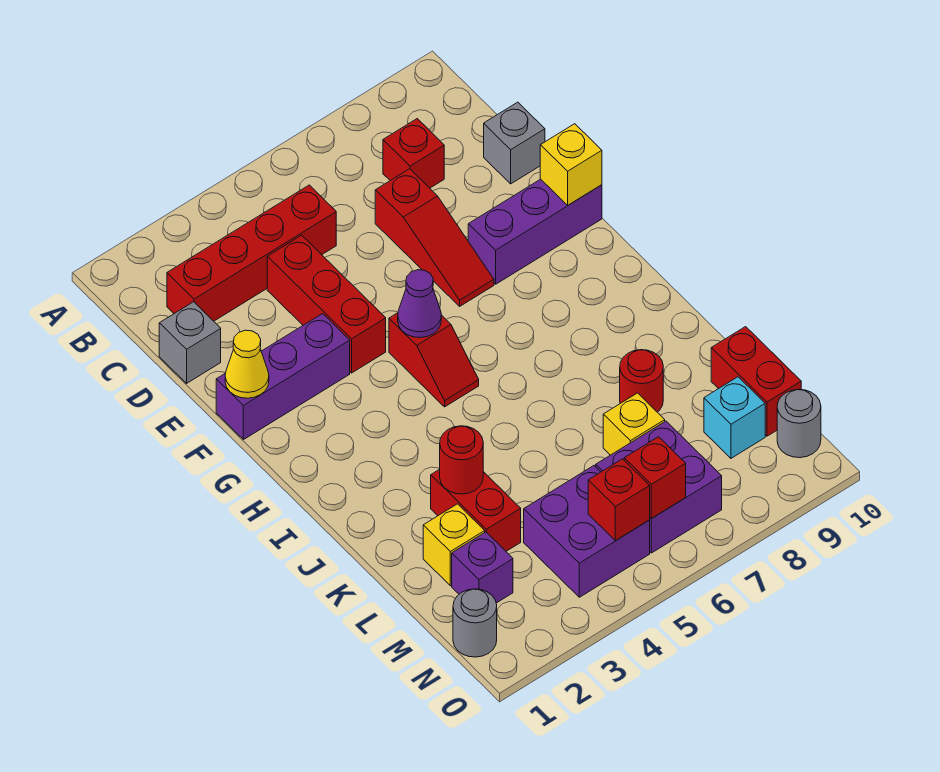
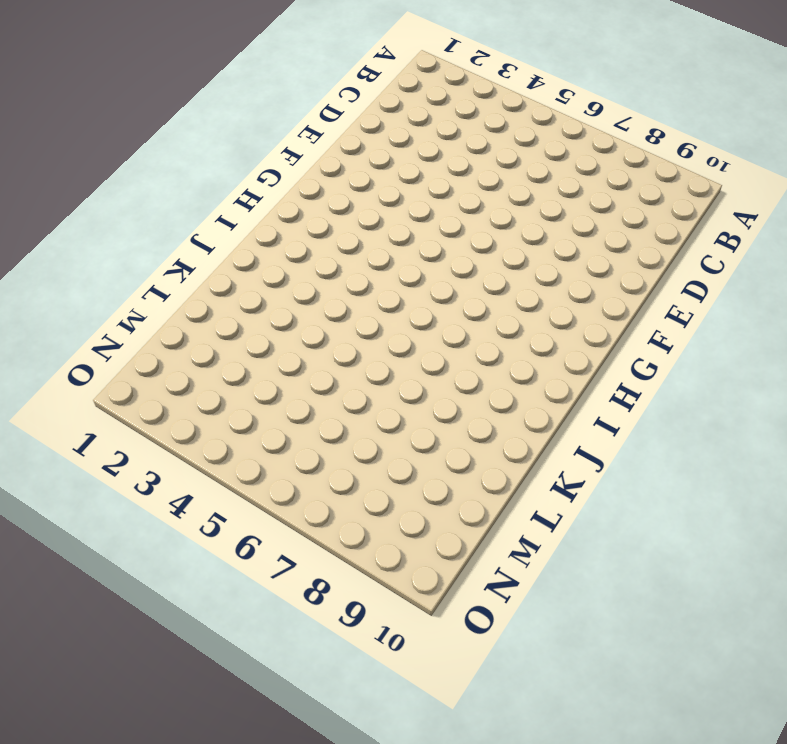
none -> red brick C2:C5 level 1
none -> red brick C8 level 1
none -> grey brick D1 level 1

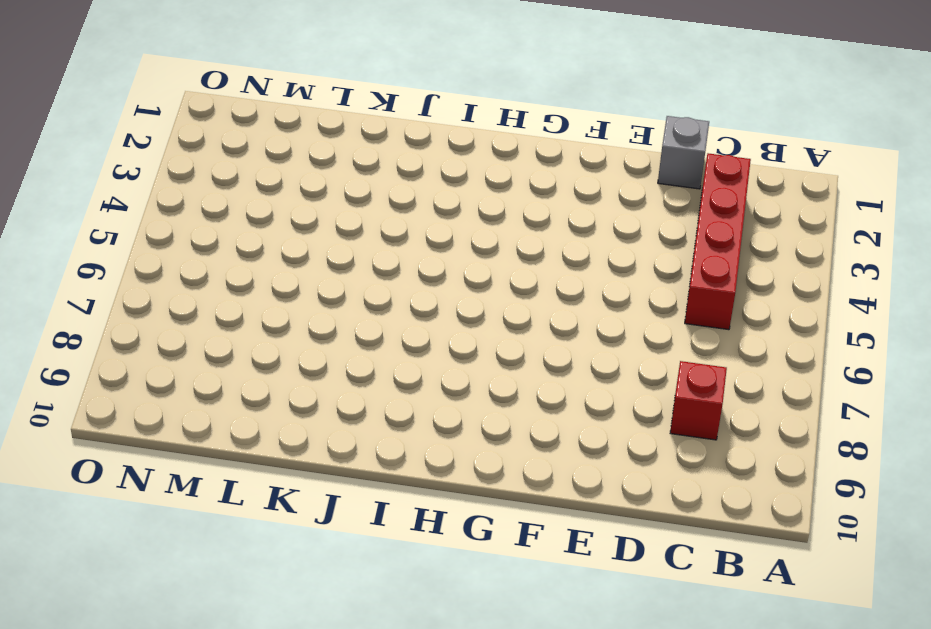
none -> red brick D4:F4 level 1
none -> red slope D7:F7 level 1 top D
none -> grey brick D10 level 1

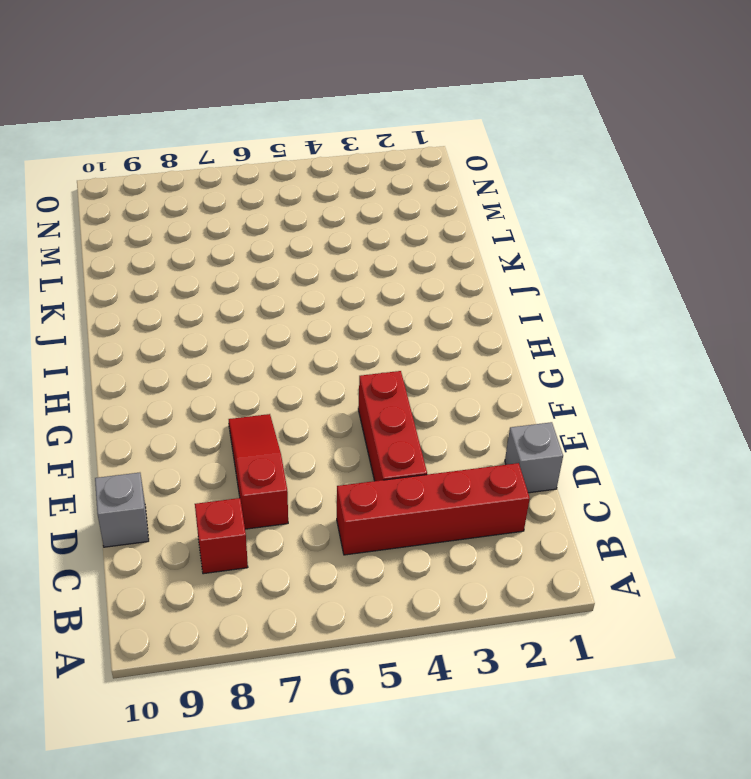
none -> purple brick F1:F3 level 1
none -> purple brick F8:F10 level 1
none -> red slope G5:H5 level 1 top G

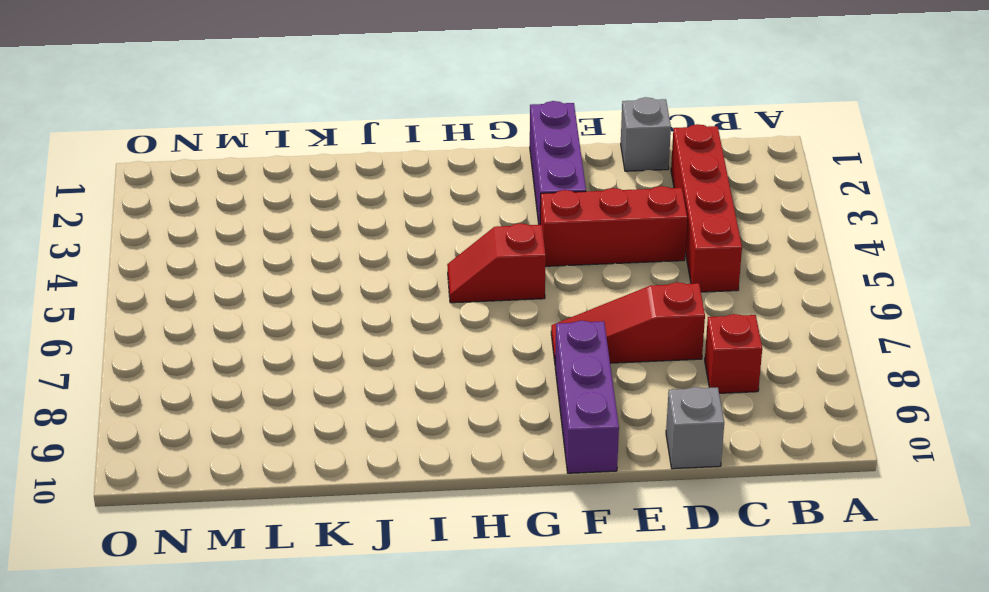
none -> red brick K3:L3 level 1
none -> red round brick K8 level 1
none -> yellow brick L2 level 1

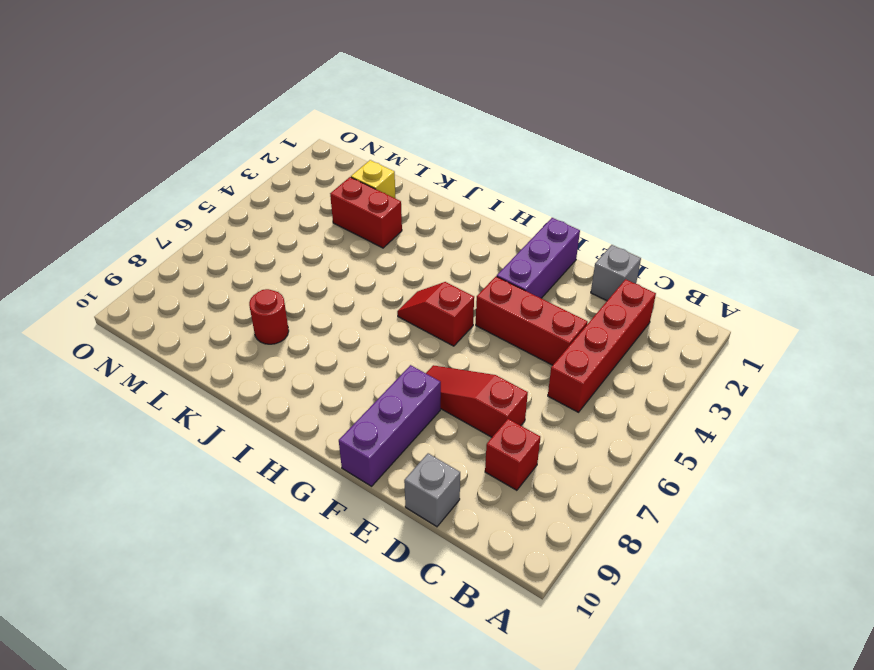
none -> yellow brick L7 level 1
none -> red brick L10:M10 level 1
none -> purple brick M2 level 1

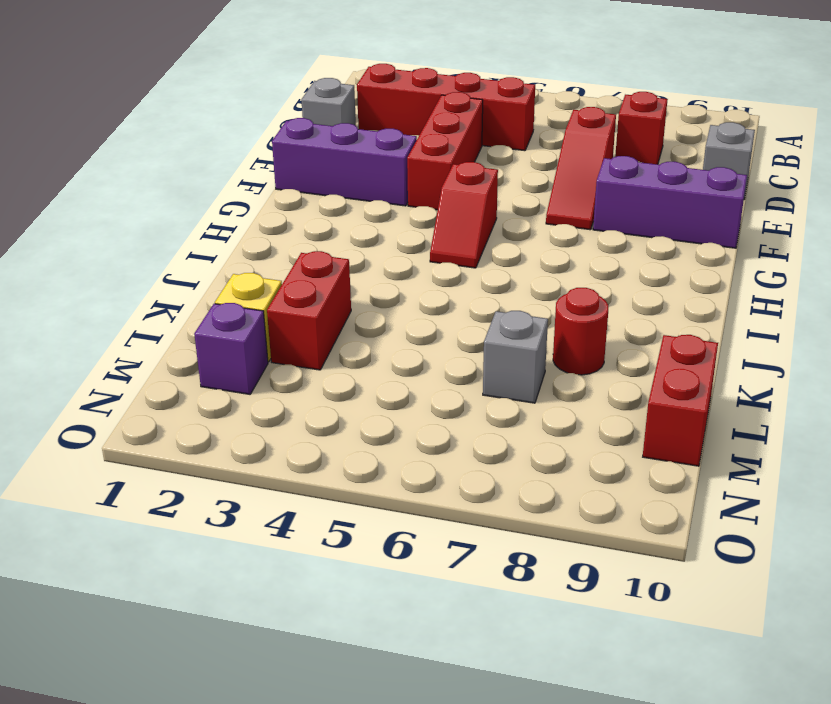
grey brick L7 level 1 -> yellow brick L7 level 1
none -> purple brick M4:N5 level 1
none -> purple brick M6:N7 level 1
none -> cyan brick M9 level 1

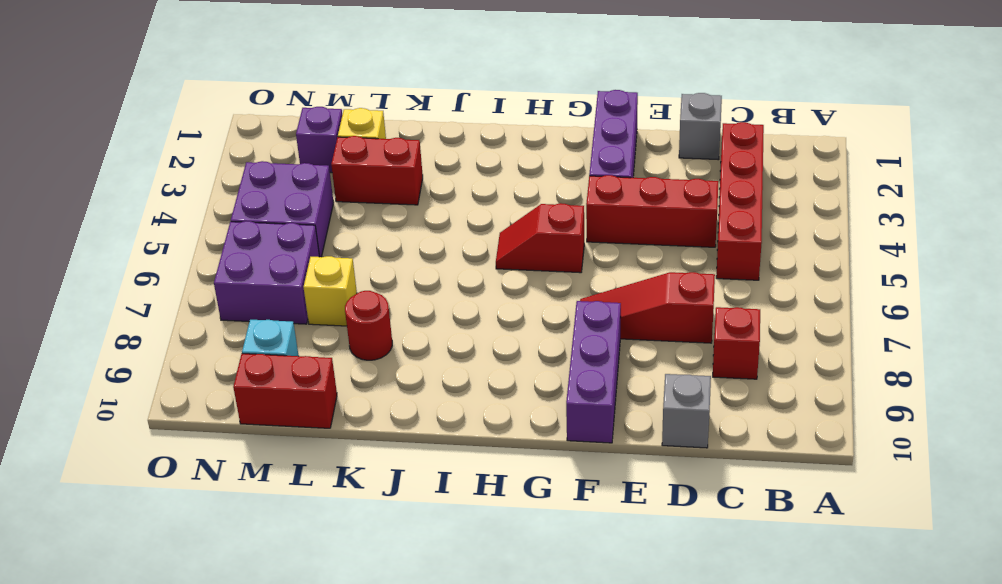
none -> grey round brick N1 level 1
none -> grey round brick N10 level 1
none -> yellow cone F1 level 2

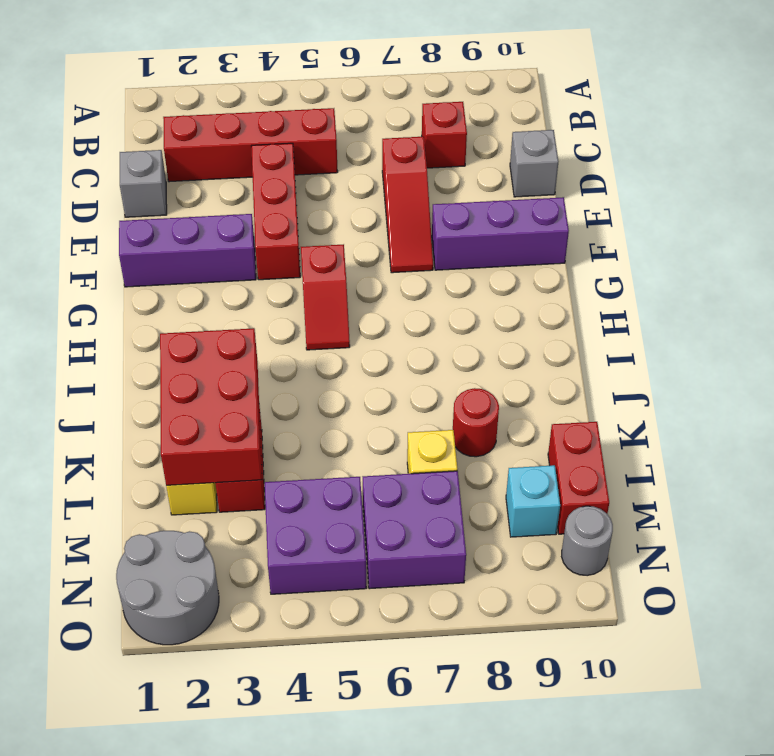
red brick J2:L3 level 2 -> red round brick K3 level 2
grey round brick N1:O2 level 1 -> grey round brick N1 level 1
none -> purple brick M2 level 1
none -> yellow cone F1 level 2
none -> yellow brick F10 level 2

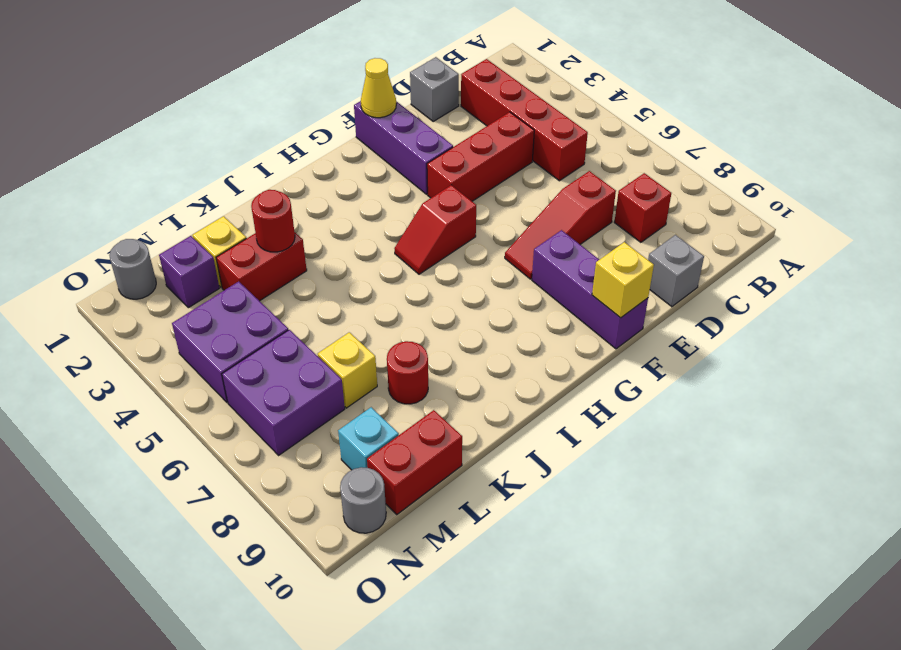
none -> purple cone G5 level 2
none -> red brick N5 level 2
none -> red brick N6 level 2

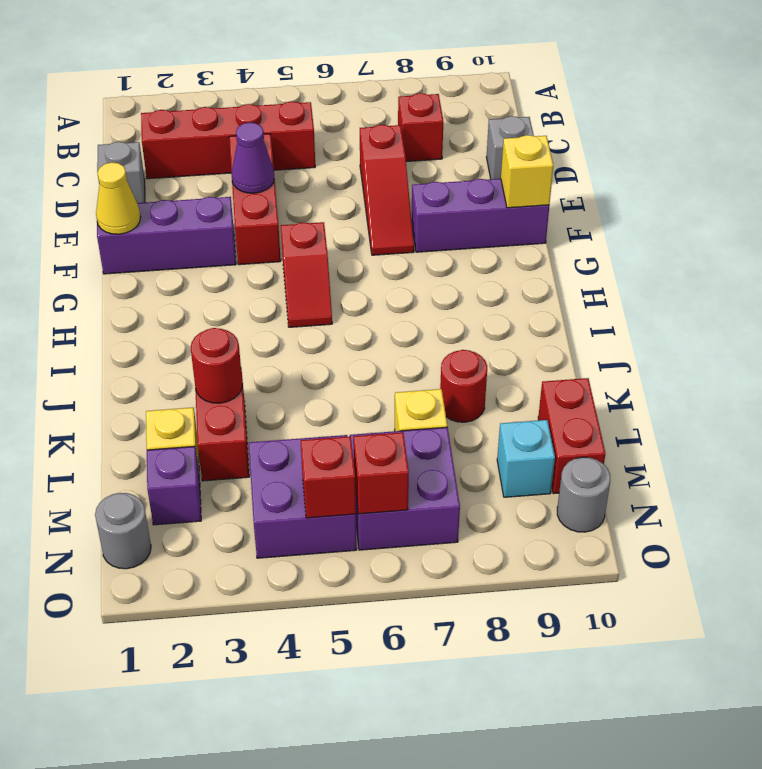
purple cone E4 level 2 -> purple cone G5 level 2

